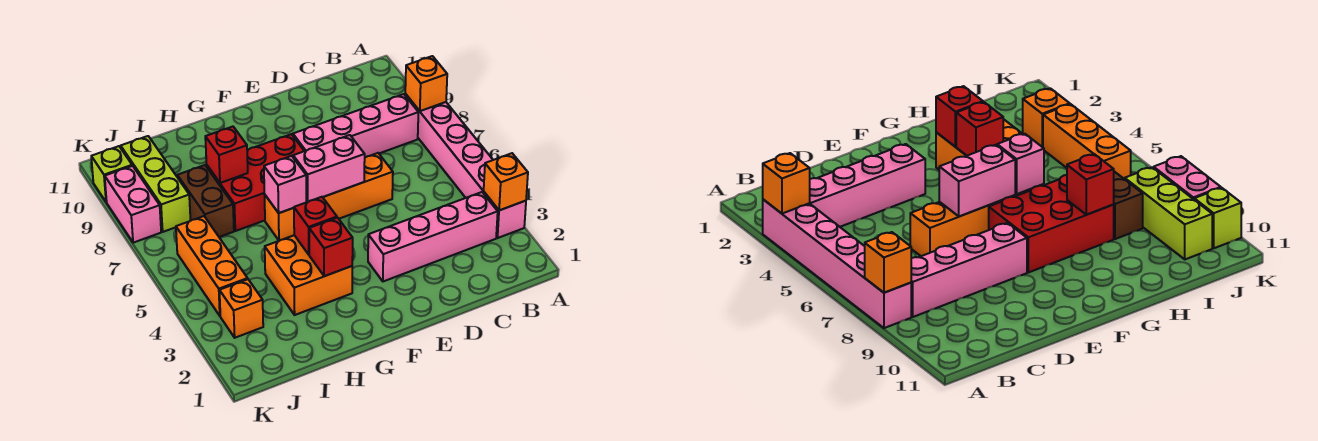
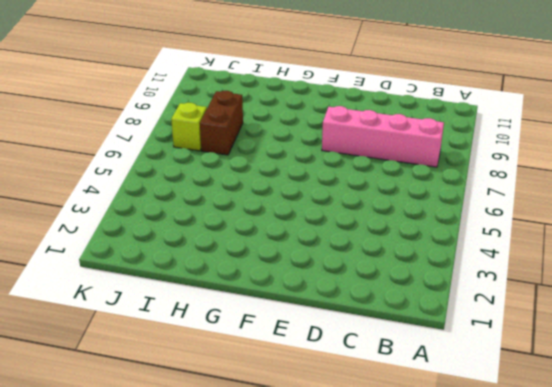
lime brick J7 level 1 -> lime brick K10 level 1
none -> pink brick A3:A8 level 1
none -> pink brick B3:E3 level 1
none -> orange brick D6:G6 level 1

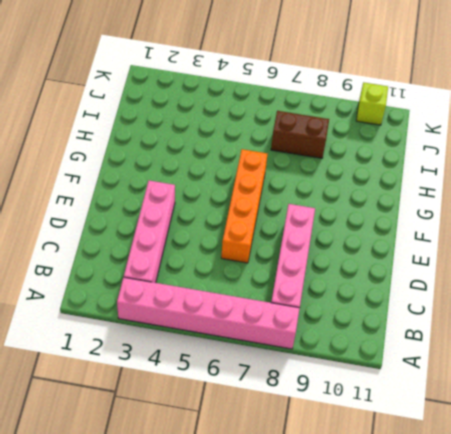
none -> red brick F7:H8 level 1
none -> orange brick G3:H4 level 1
none -> orange brick J3 level 1

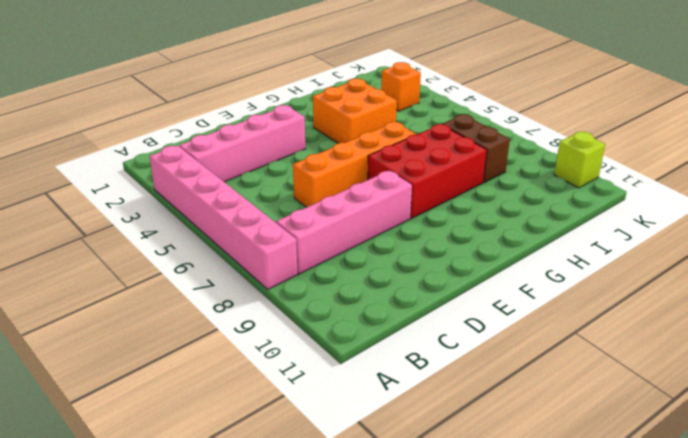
none -> orange brick J4:J6 level 1
none -> lime brick J8:J10 level 1
none -> pink brick K8:K9 level 1

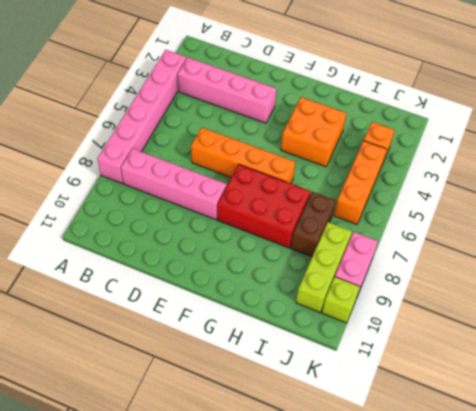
none -> orange brick A3 level 2
none -> orange brick A8 level 2
none -> pink brick E6:F6 level 2

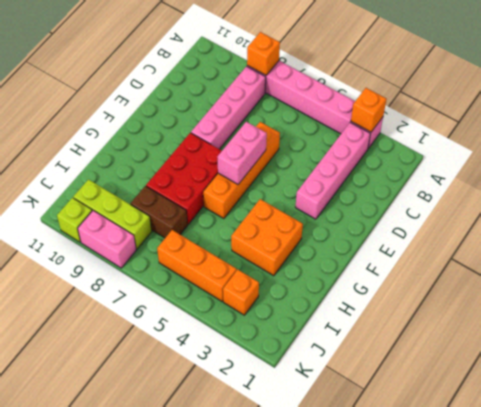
none -> red brick G3 level 2
none -> red brick G4 level 2
none -> pink brick G6 level 2

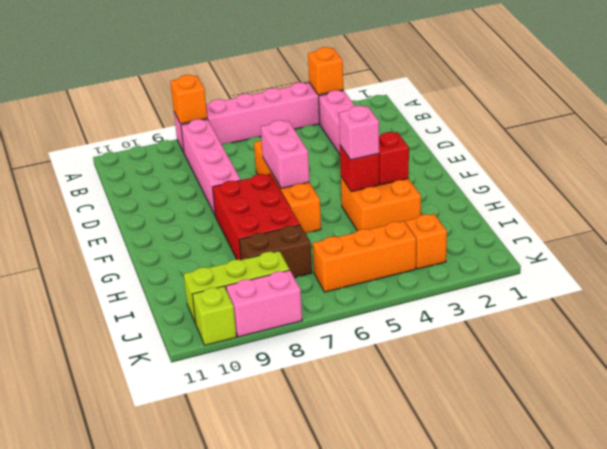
pink brick G4 level 3 -> pink brick G6 level 2
none -> red brick H8 level 2

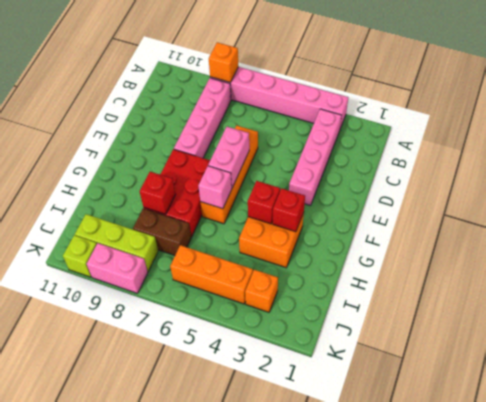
none -> orange brick A3 level 2

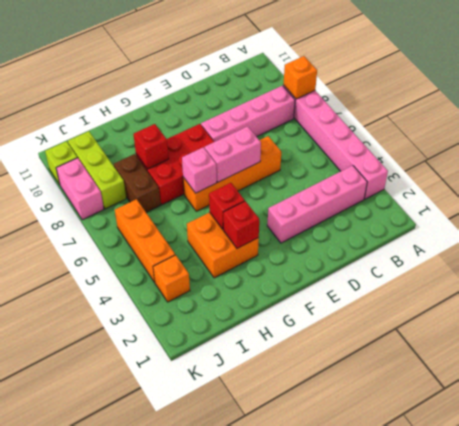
none -> orange brick A3 level 2

